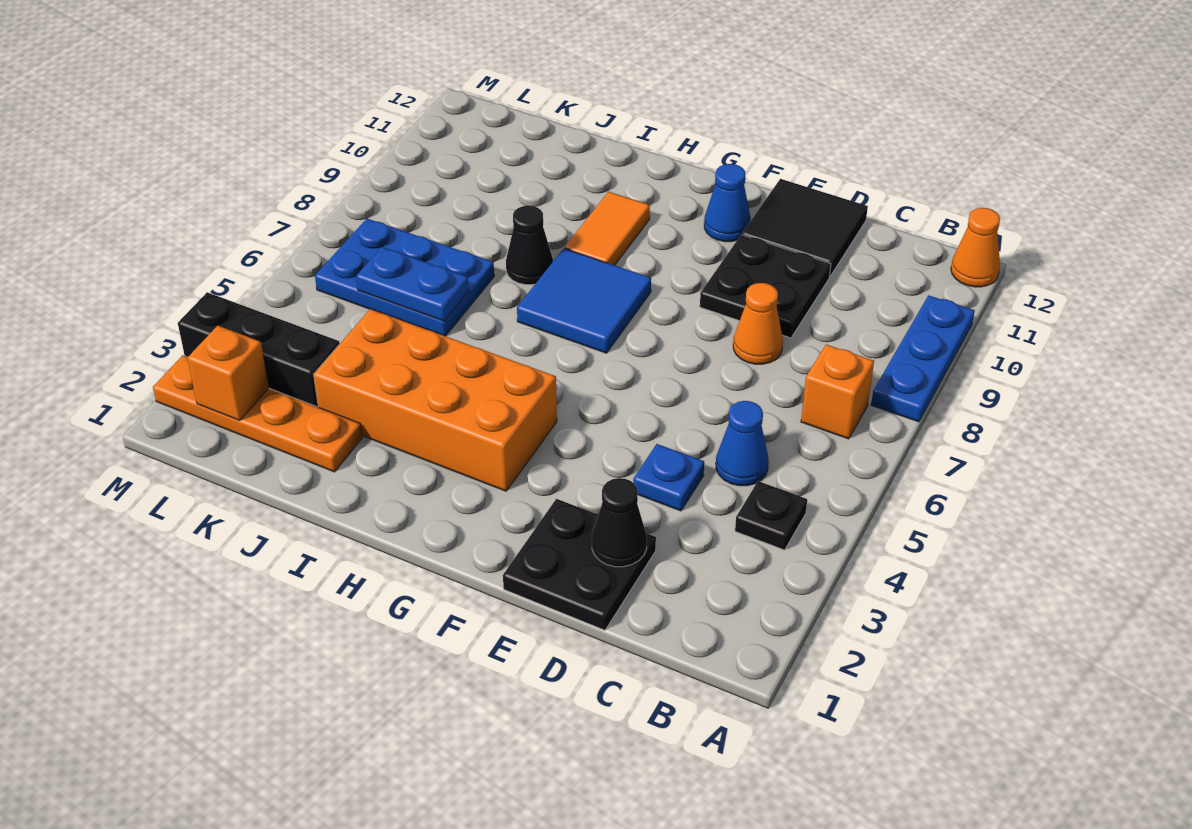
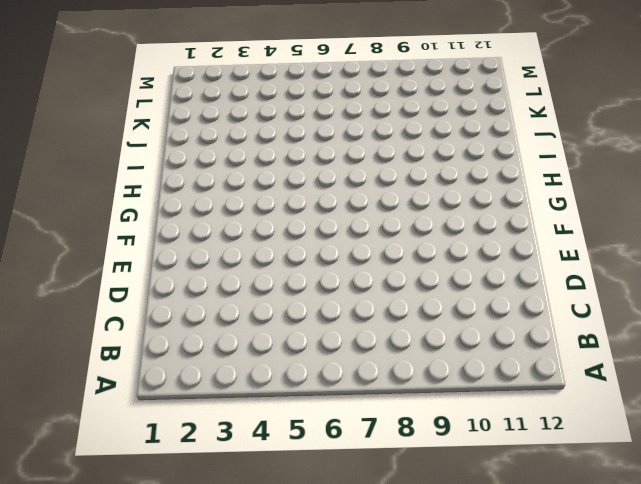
none -> blue plate A8:A10 level 1
none -> orange cone A12 level 1
none -> black plate B4 level 1

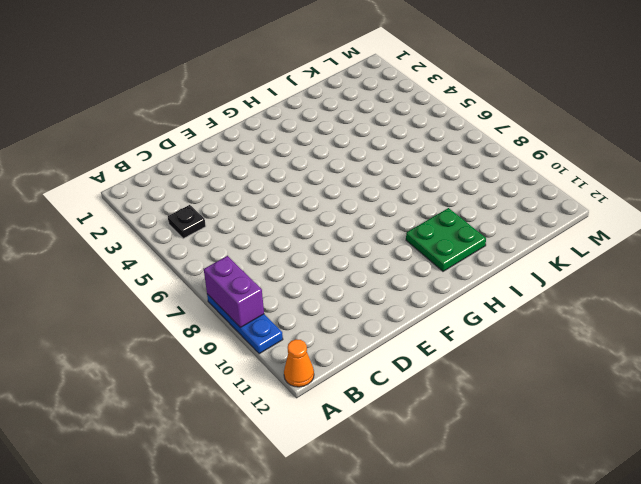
purple brick A8:A9 level 2 -> none
green plate H10:I11 level 1 -> orange tile H9:H10 level 1
none -> orange brick B7 level 1
none -> blue cone C5 level 1
none -> black plate D1:E2 level 1

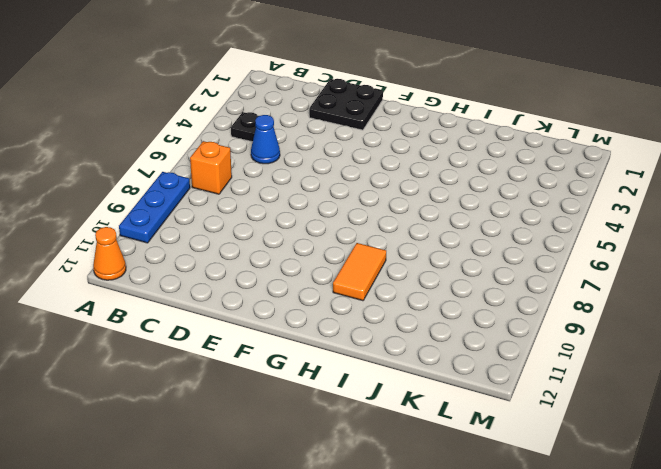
none -> blue plate D4 level 1
none -> orange cone D8 level 1
none -> black plate D9:E10 level 1

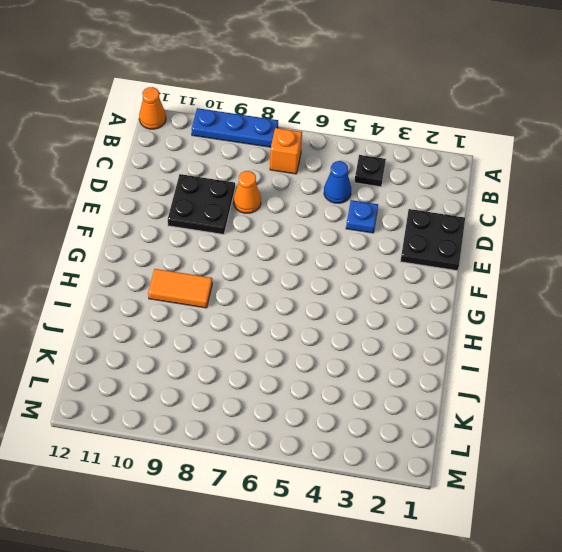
none -> black tile D11:E12 level 1
none -> blue cone F11 level 1
none -> orange brick G3:J4 level 1

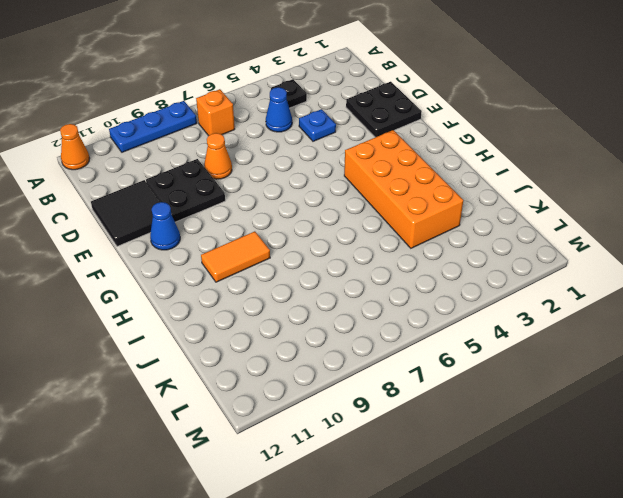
none -> blue tile G7:H8 level 1
none -> black cone I8 level 1
none -> orange plate J2:M2 level 1

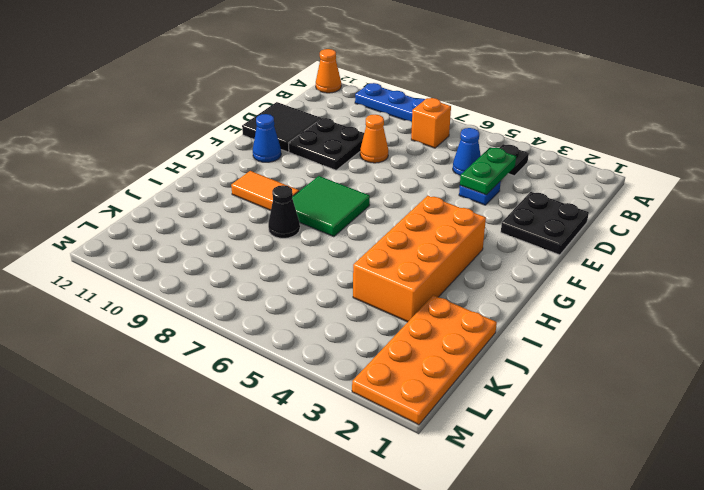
green plate C4:D4 level 2 -> none
green tile G7:H8 level 1 -> blue tile G7:H8 level 1
orange plate J1:M2 level 1 -> orange plate J2:M2 level 1
none -> blue plate J6:L7 level 1
none -> black brick K3:M3 level 1
none -> black cone D2 level 2

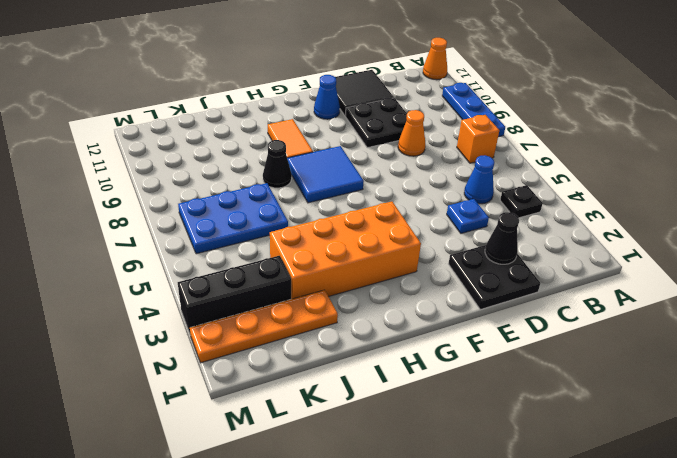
none -> blue plate J6:K6 level 2
none -> orange brick L2 level 2

